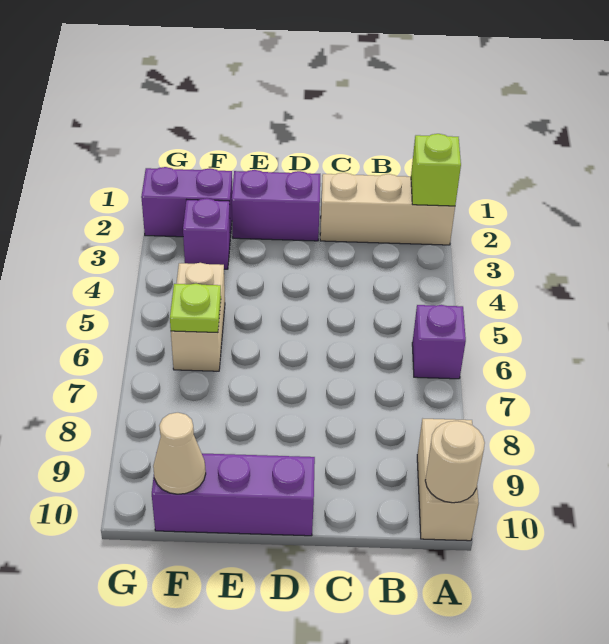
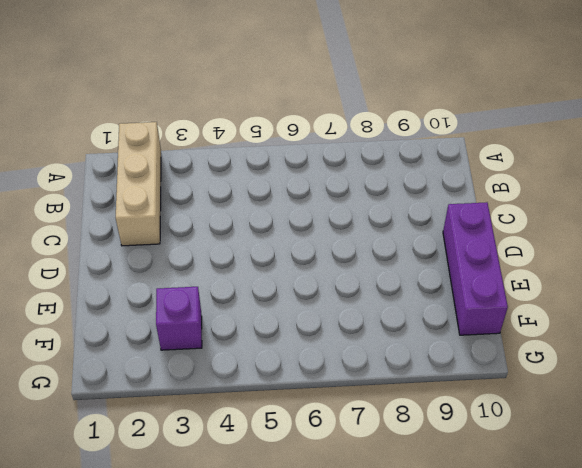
none -> purple brick A6 level 1
none -> tan brick A9:A10 level 1
none -> purple brick D2:E2 level 1

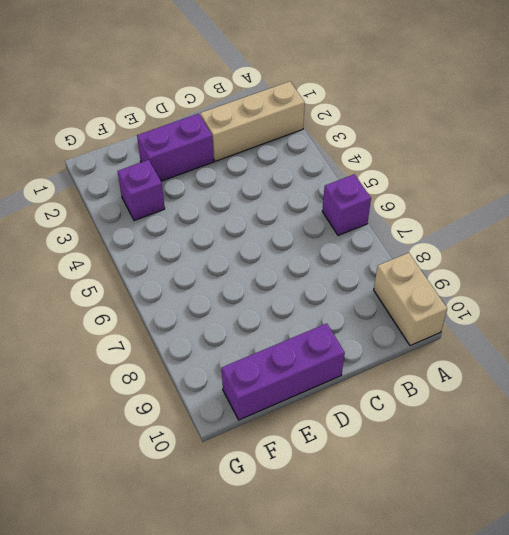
none -> purple brick F2:G2 level 1
none -> tan brick F5:F6 level 1
none -> lime brick A2 level 2

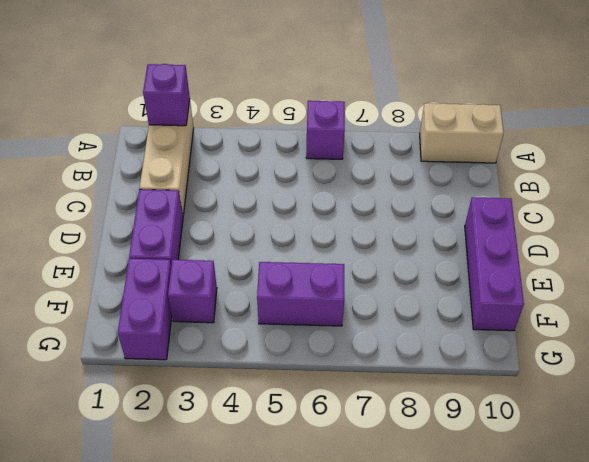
purple brick A2 level 2 -> lime brick A2 level 2
purple brick F5:F6 level 1 -> tan brick F5:F6 level 1
none -> tan round brick A10 level 2
none -> lime plate F6 level 2
none -> tan cone F10 level 2

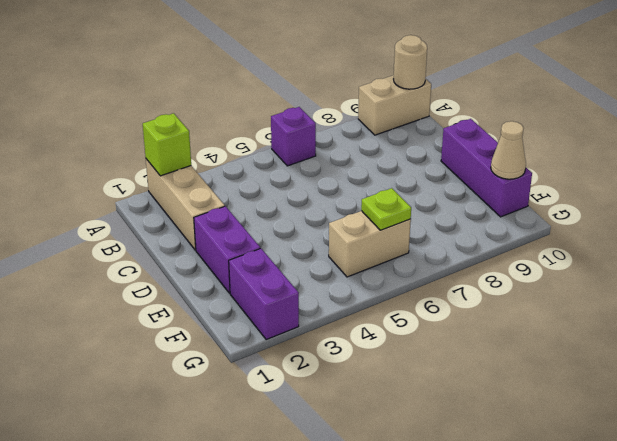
none -> purple brick F3 level 1

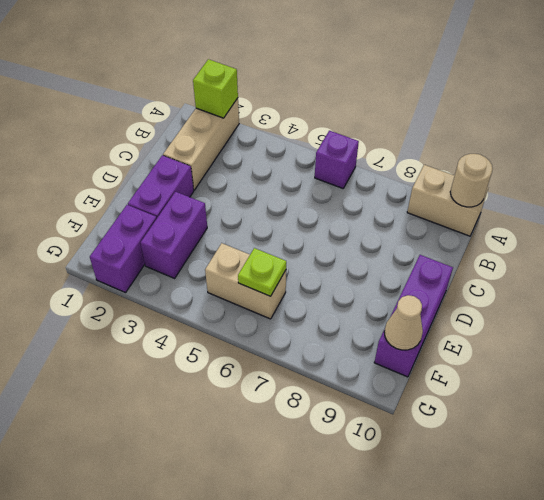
purple brick E3:F3 level 1 -> purple brick F3 level 1

